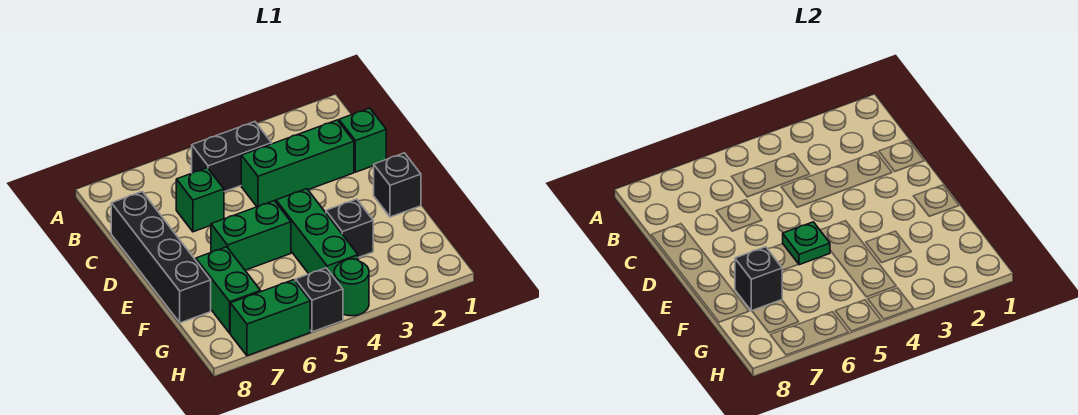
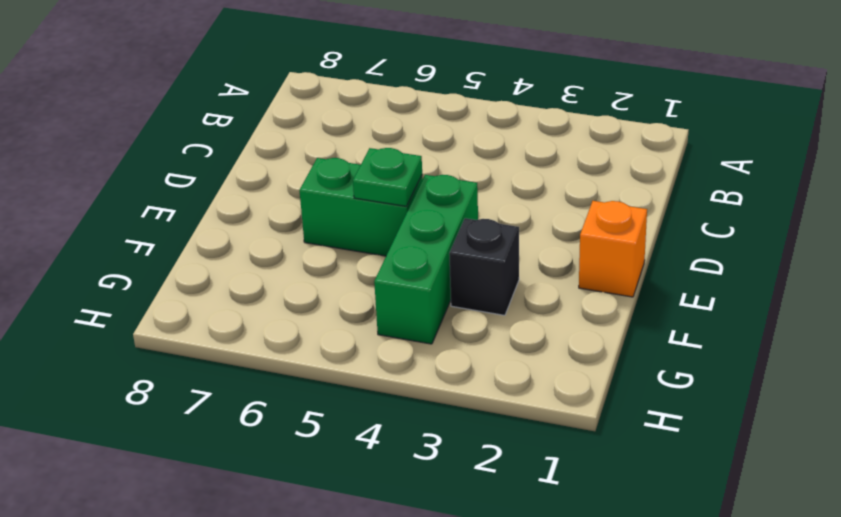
orange brick E1 level 1 -> black brick E1 level 1
none -> black brick B4:B5 level 1
none -> green brick C1 level 1
none -> green brick C2:C4 level 1

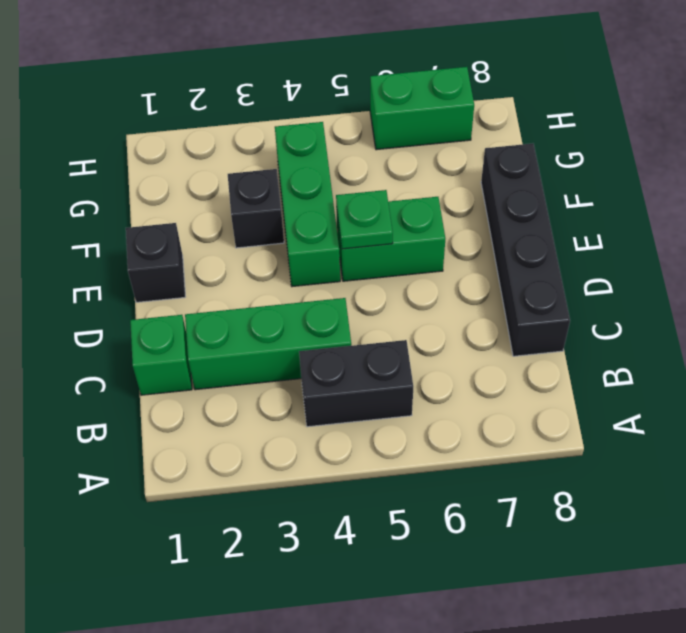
none -> green brick C6 level 1
none -> green brick F7:G7 level 1
none -> green round brick H4 level 1

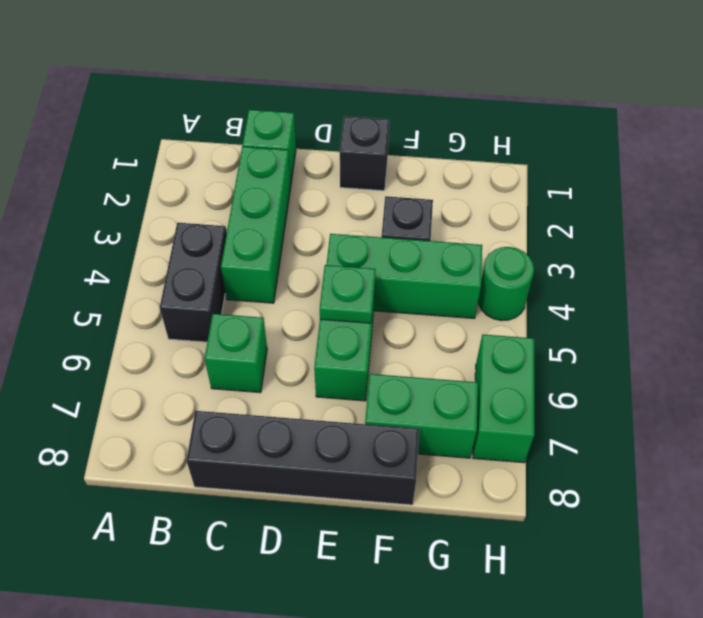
none -> black brick H5 level 1
none -> black brick F7 level 2

